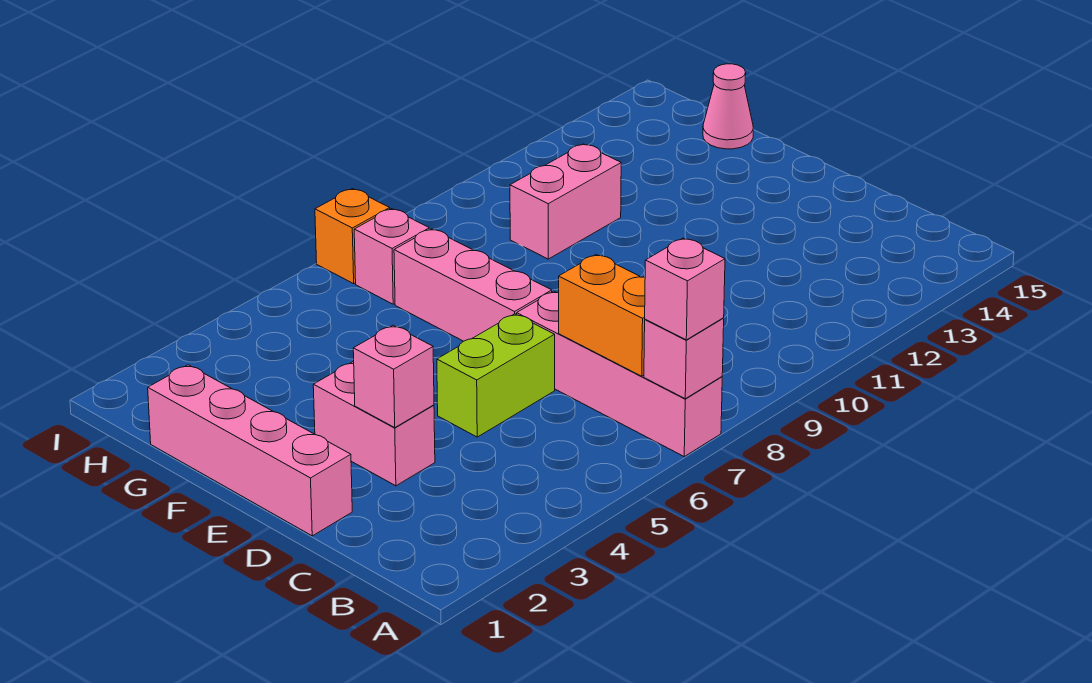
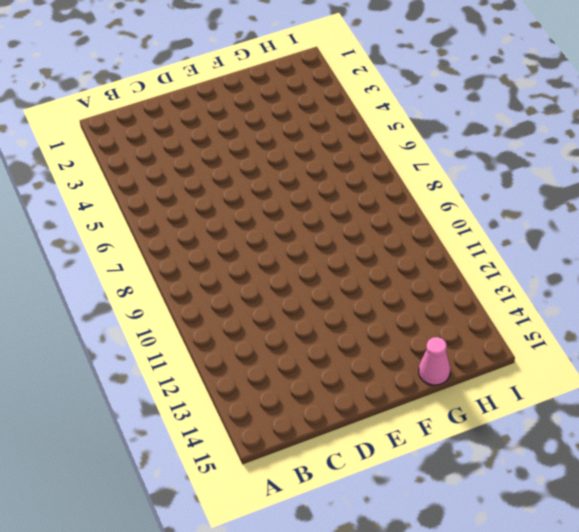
none -> pink brick A7:D7 level 1
none -> pink brick D1:G1 level 1
none -> pink brick D3:E3 level 1

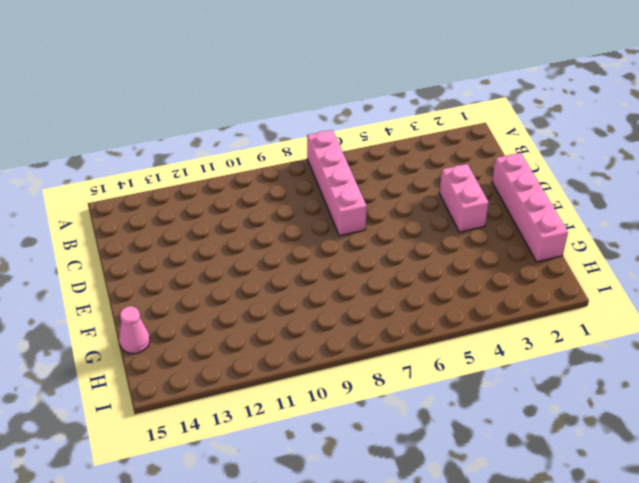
none -> lime brick D5:D6 level 1
none -> pink brick E7:G7 level 1
none -> pink brick G10:G11 level 1

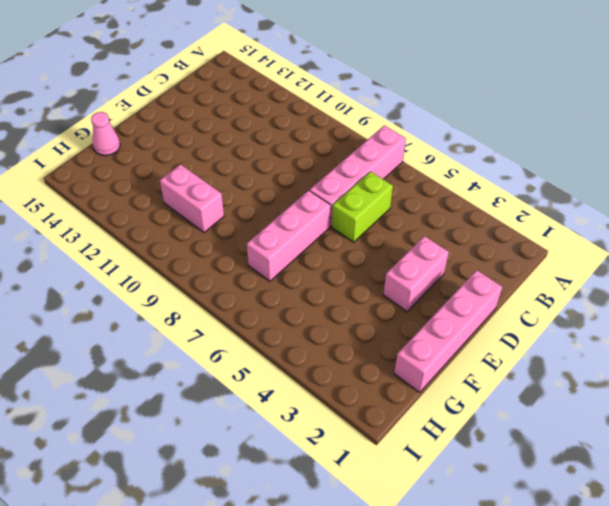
lime brick C6:D6 level 1 -> lime brick D5:D6 level 1
none -> pink brick H7 level 1
none -> orange brick I7 level 1
none -> pink brick A7 level 2

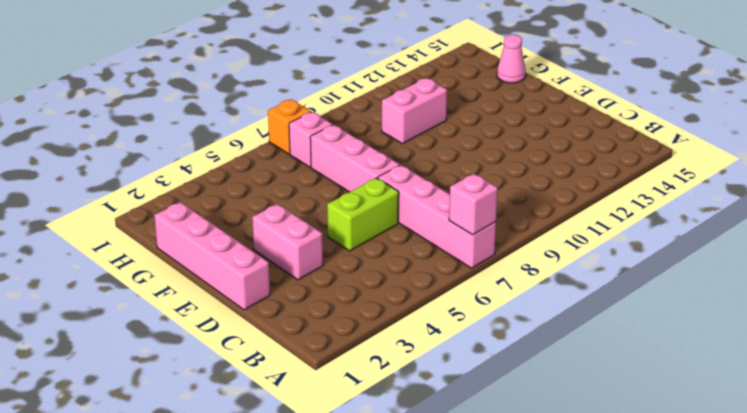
none -> orange brick B7:C7 level 2
none -> pink brick D3 level 2
none -> pink brick A7 level 3

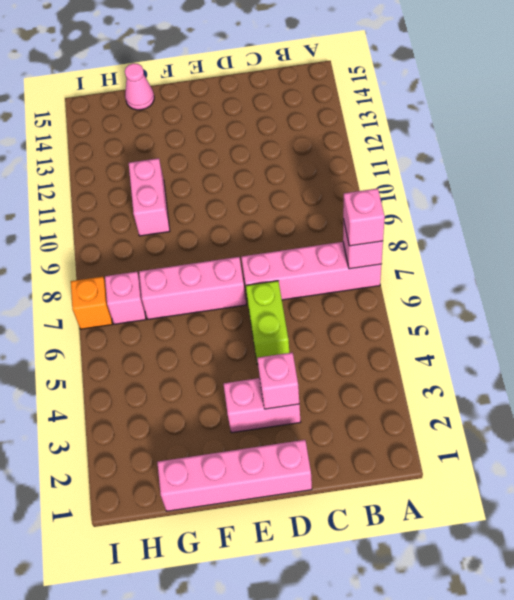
none -> orange brick B7:C7 level 2

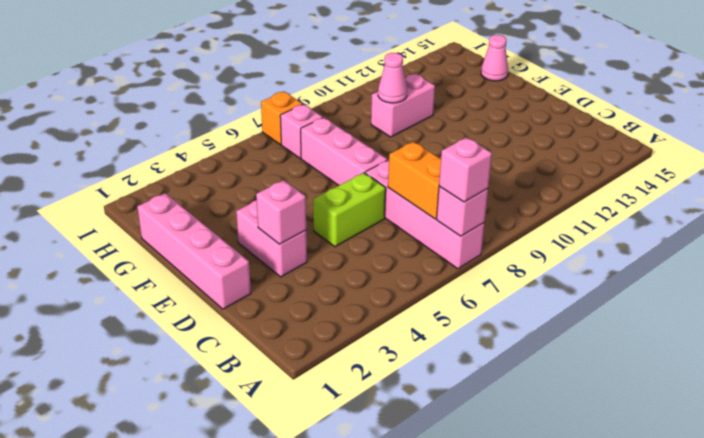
pink cone G10 level 2 -> none

